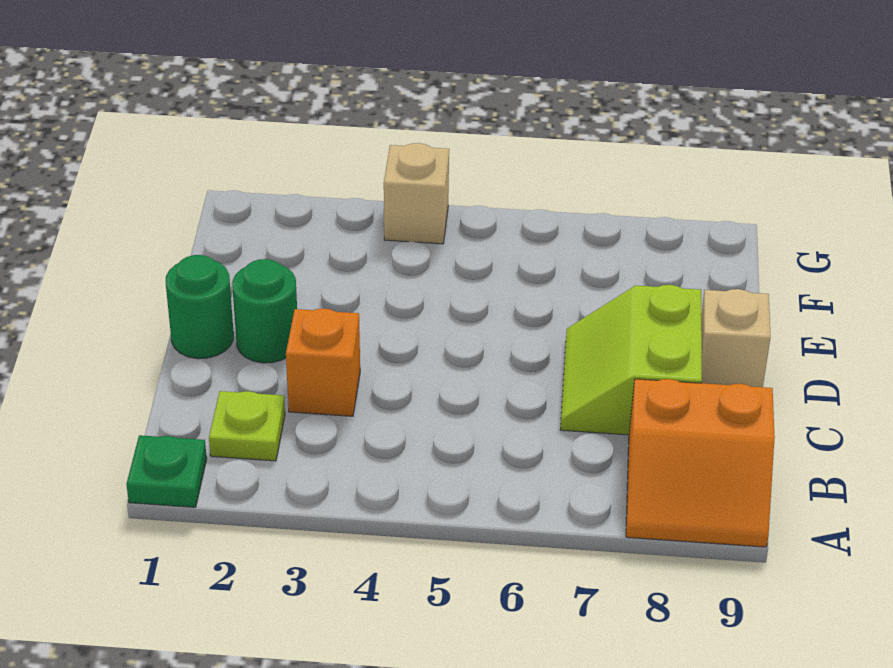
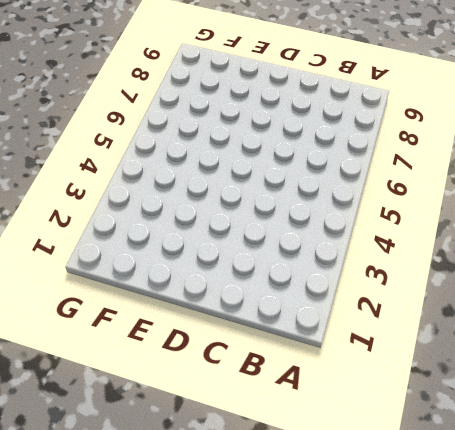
none -> green plate A1 level 1
none -> orange slope A8:B9 level 1 top B

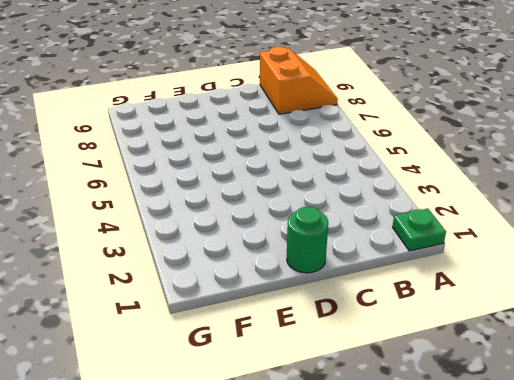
none -> lime plate B2 level 1
none -> orange brick C3 level 1

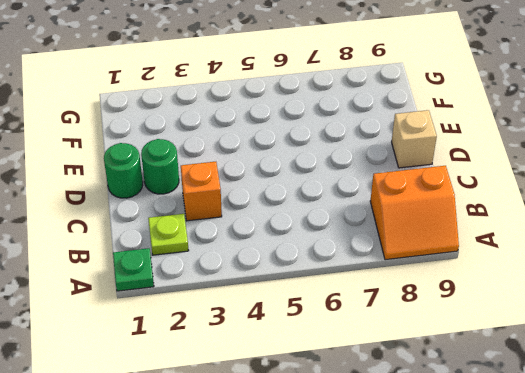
none -> lime slope C7:D8 level 1 top 8
none -> tan brick G4 level 1

